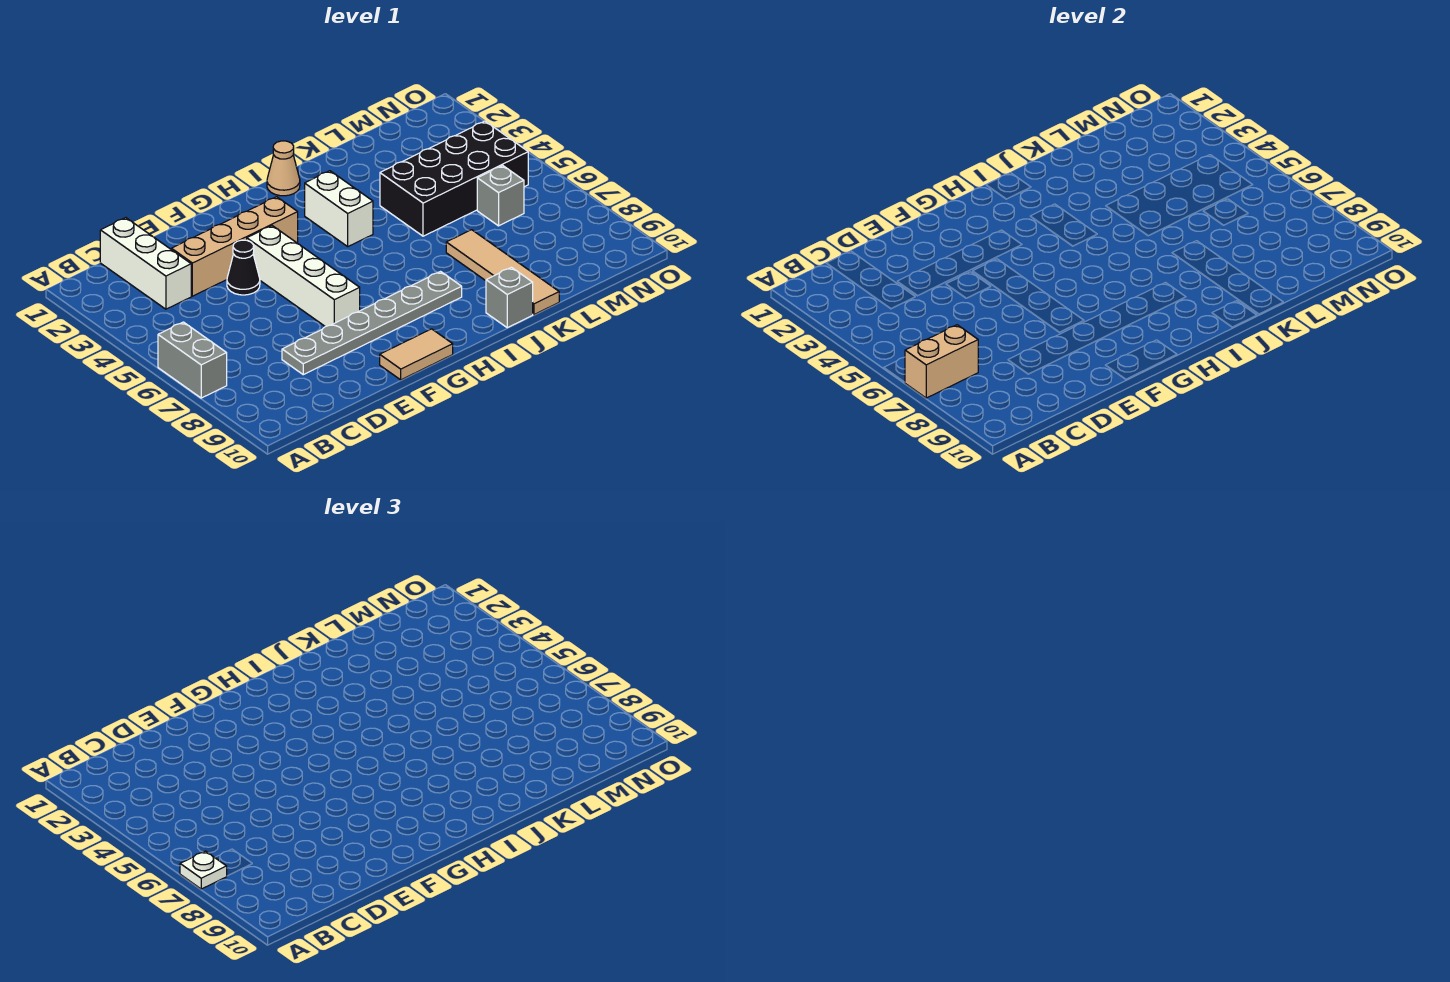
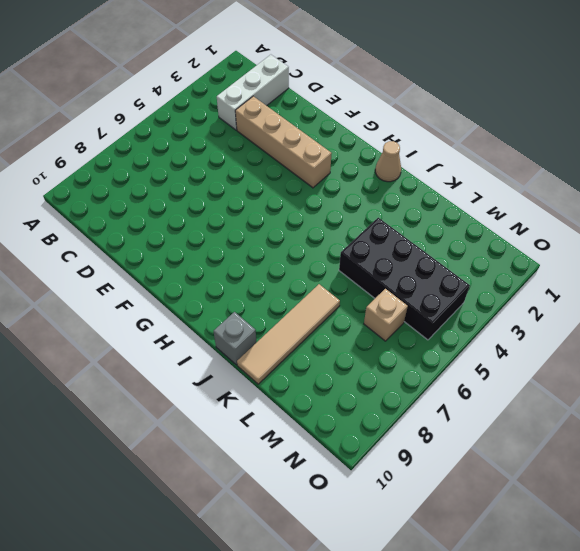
tan brick M6 level 1 -> grey brick M6 level 1
none -> grey brick A6:A7 level 1
none -> grey plate D8:I8 level 1
none -> black cone E4 level 1

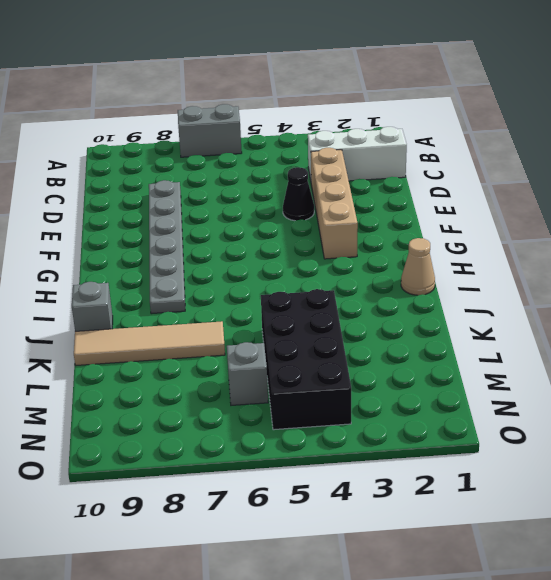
none -> white brick F4:F7 level 1
none -> tan tile F10:G10 level 1
none -> white brick I3:I4 level 1

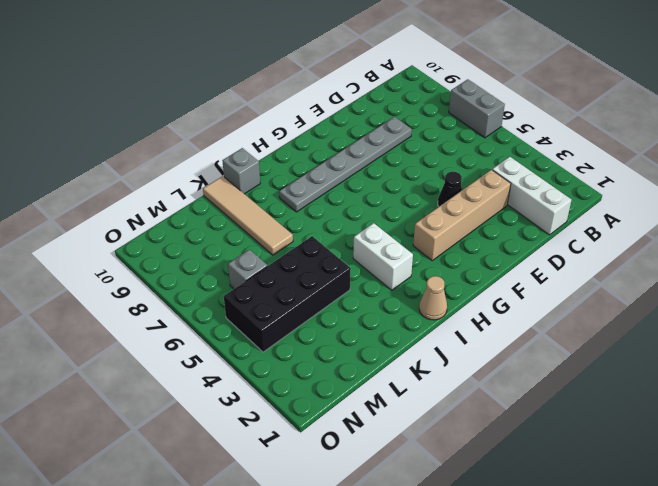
none -> white brick F4:F7 level 1
none -> tan tile F10:G10 level 1
none -> tan brick A7:B7 level 2

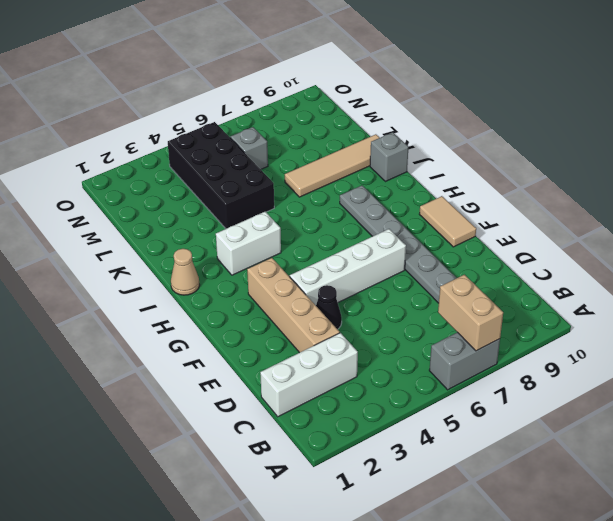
none -> white plate A7 level 3

